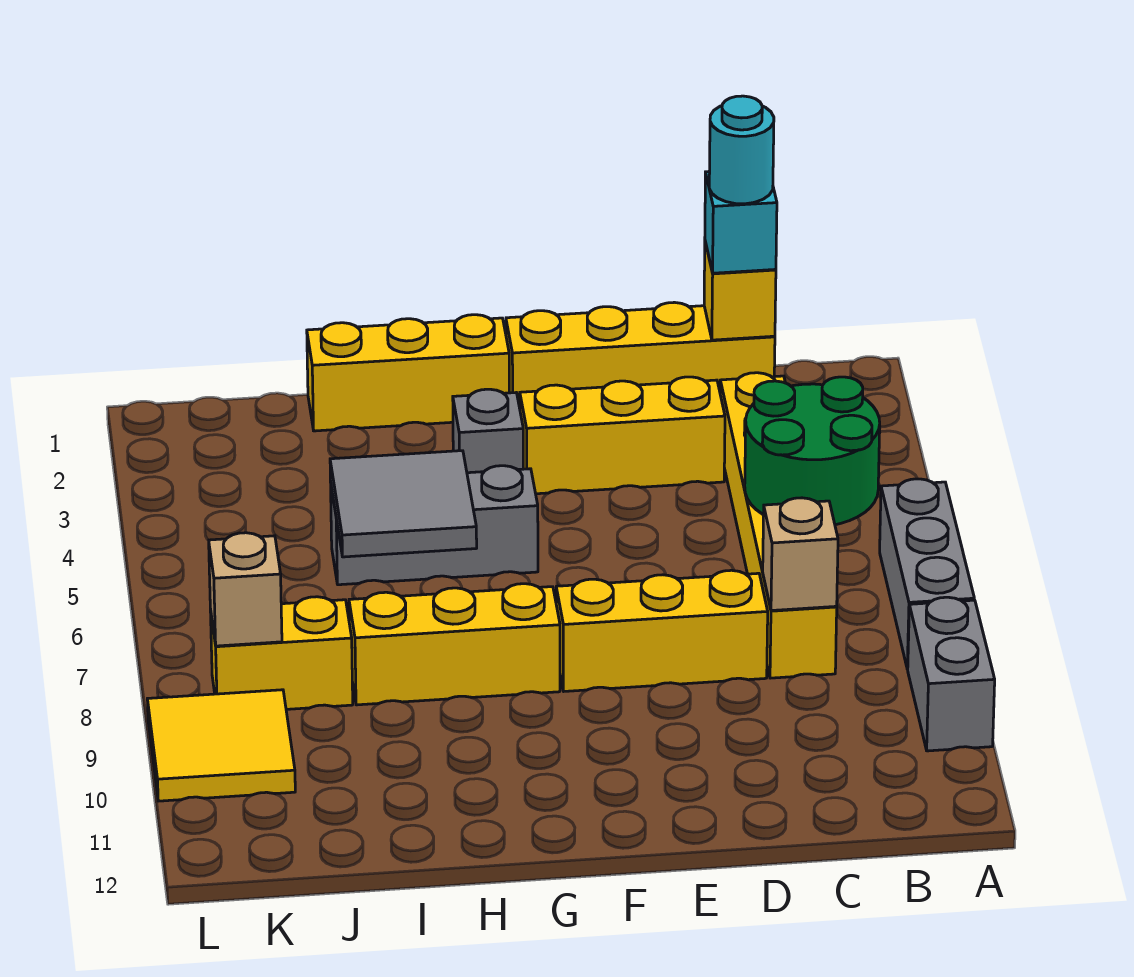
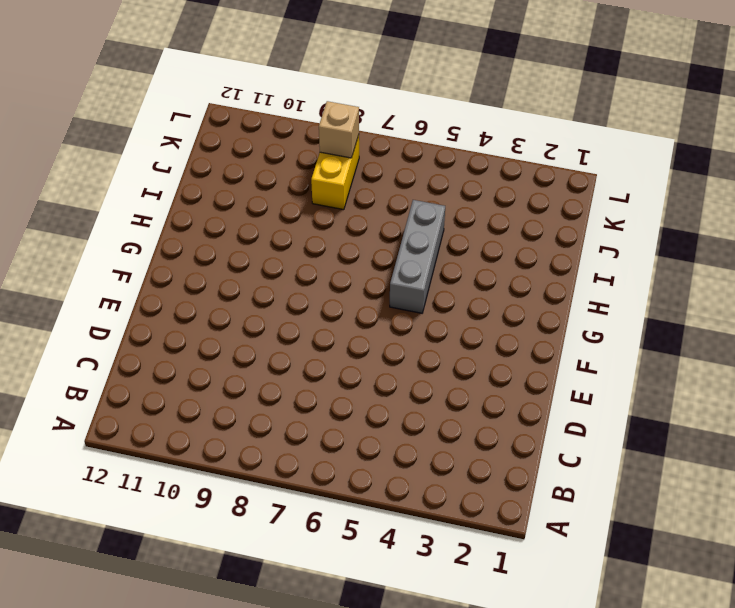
none -> grey brick A6:A8 level 1
none -> grey brick A9:A10 level 1
none -> yellow brick C1:F1 level 1

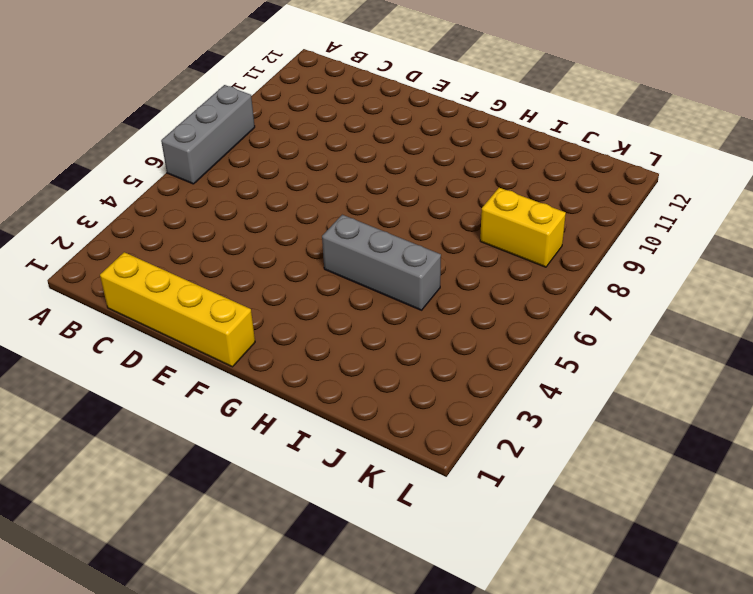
none -> grey brick A9:A10 level 1
none -> yellow brick C3:C8 level 1
none -> yellow brick D3:F3 level 1

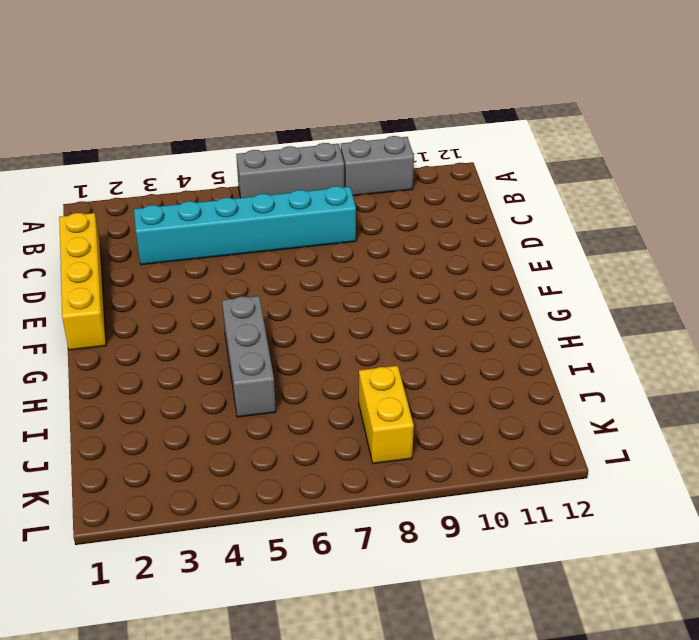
cyan brick C3:C8 level 1 -> yellow brick C3:C8 level 1
none -> yellow brick D3:F3 level 1
none -> yellow brick D8:F8 level 1
none -> yellow brick G1:I1 level 1

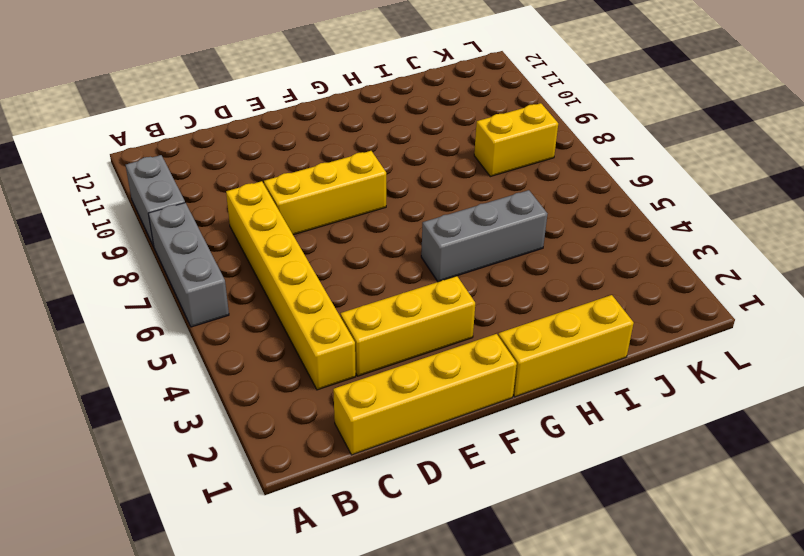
none -> grey brick G3 level 1
none -> yellow brick G8:I8 level 1
none -> yellow tile K9:L10 level 1

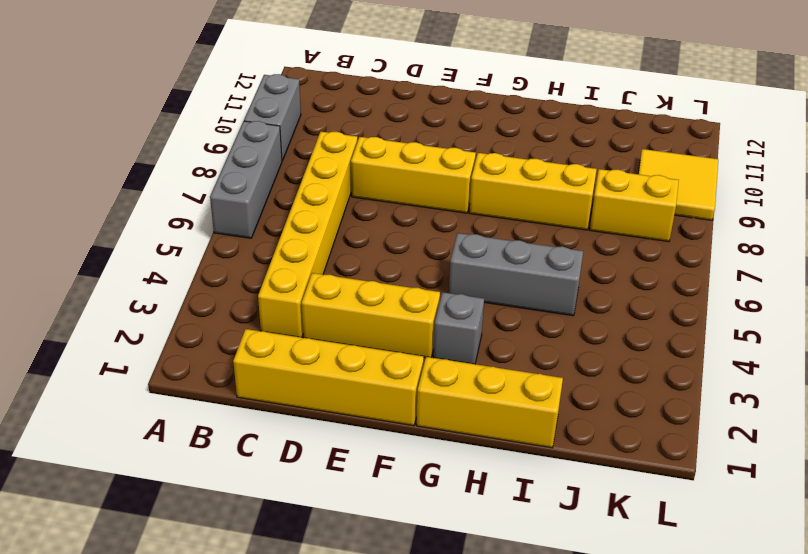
none -> green round brick B5:C6 level 2
none -> yellow brick C1 level 2
none -> tan brick C8 level 2

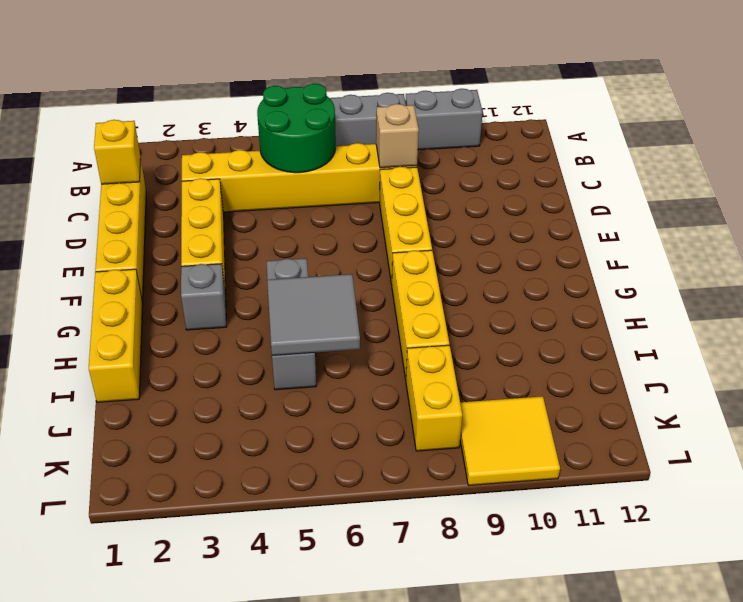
none -> tan brick K8 level 2
none -> cyan brick C1 level 3
none -> cyan round brick C1 level 4

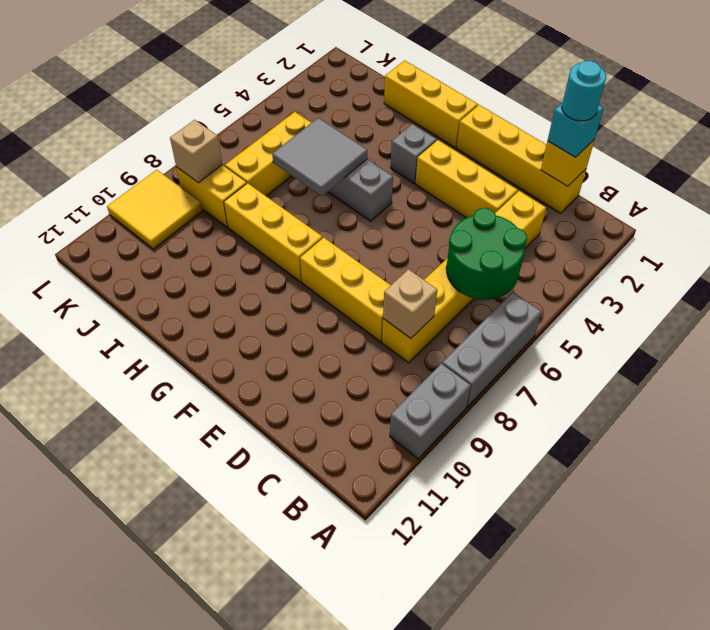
yellow brick J5:J7 level 1 -> none

